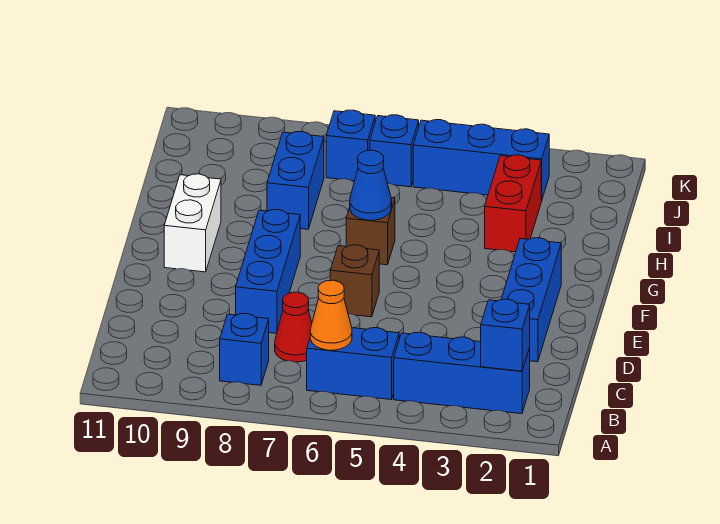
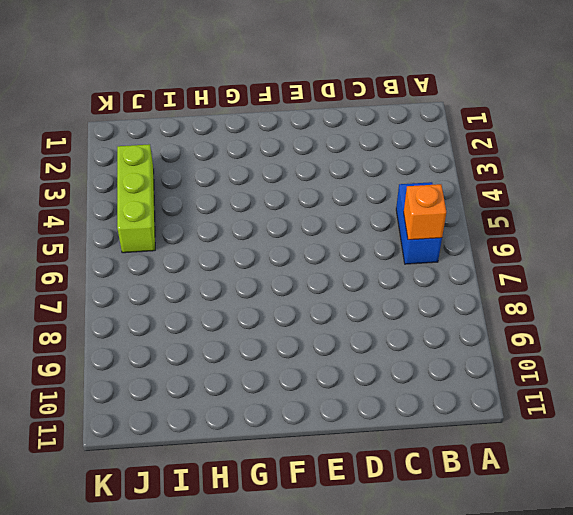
orange brick B6 level 2 -> orange cone B6 level 2
lime brick J3:J5 level 1 -> blue brick J3:J5 level 1
none -> blue brick B2:B4 level 1
none -> blue brick B8 level 1
none -> red cone C7 level 1

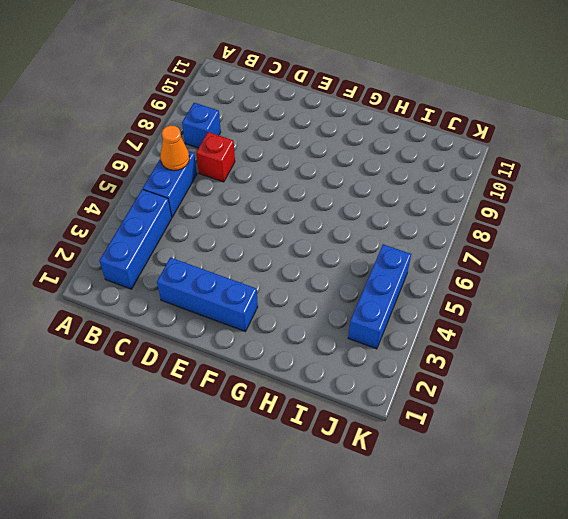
red brick C7 level 1 -> red cone C7 level 1
none -> blue brick D8:F8 level 1
none -> brown brick E6 level 1
none -> white brick F10:G10 level 1

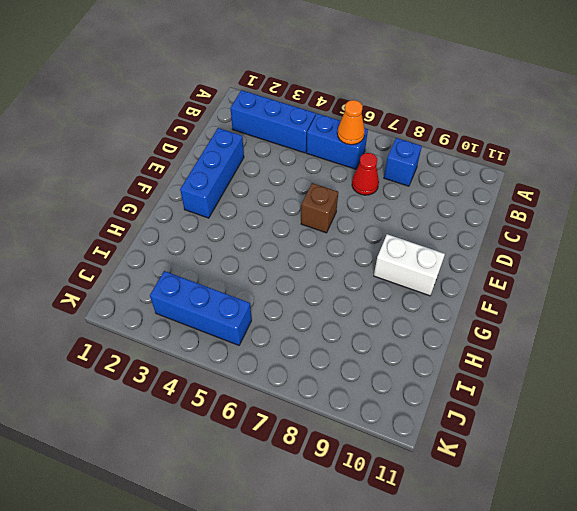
white brick F9:F10 level 1 -> white brick F10:G10 level 1
none -> blue brick D8:F8 level 1
none -> brown brick G6 level 1
none -> red brick H3:I3 level 1

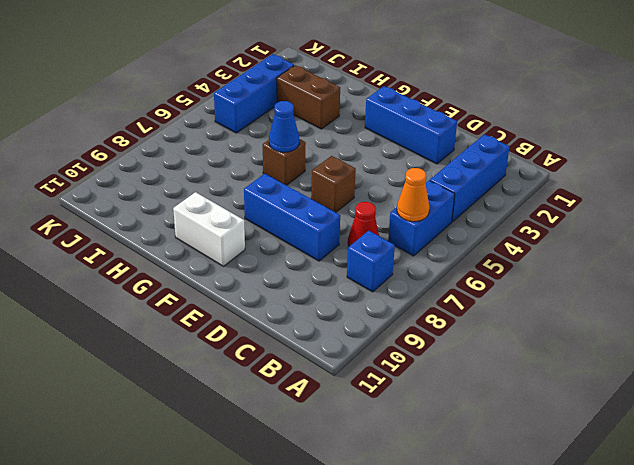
brown brick H3:I3 level 1 -> red brick H3:I3 level 1
none -> blue brick H8:I8 level 1
none -> blue brick J6 level 1
none -> blue brick J7 level 1

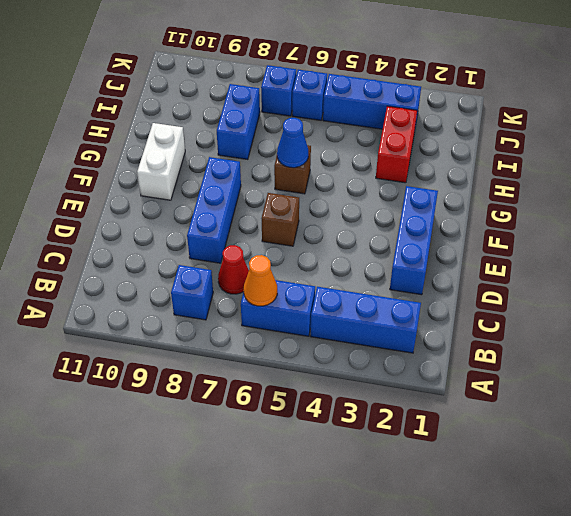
none -> blue brick B2 level 2

